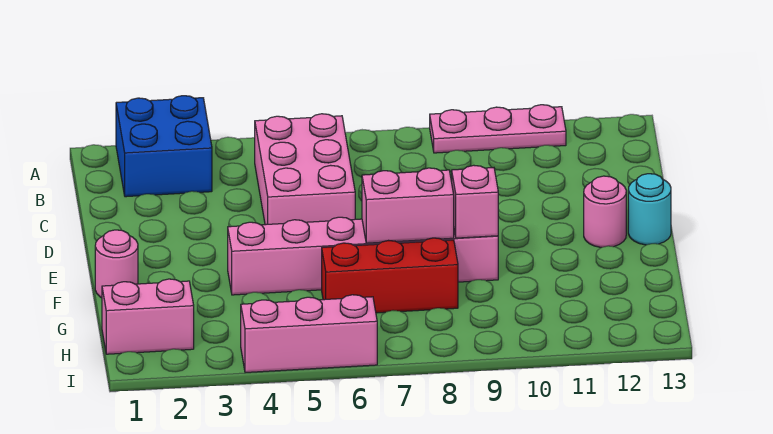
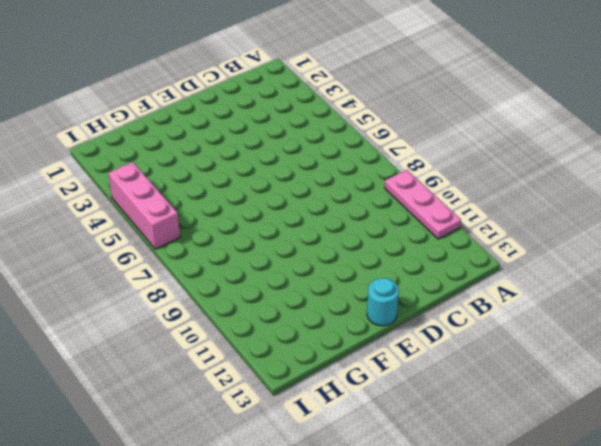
none -> blue brick A2:B3 level 1
none -> pink brick B5:D6 level 1
none -> pink round brick E12 level 1

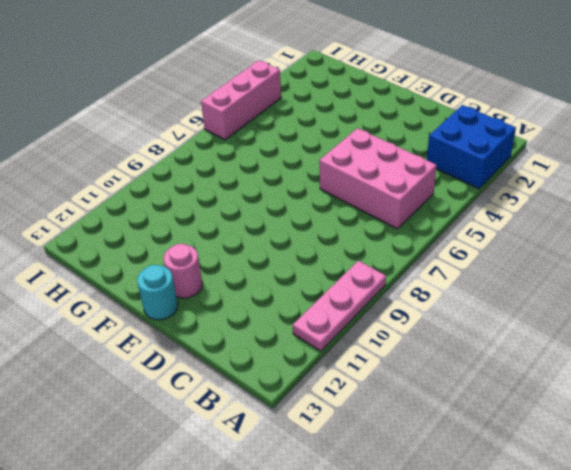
none -> pink round brick F1 level 1
none -> pink brick F4:F9 level 1
none -> red brick G6:G8 level 1

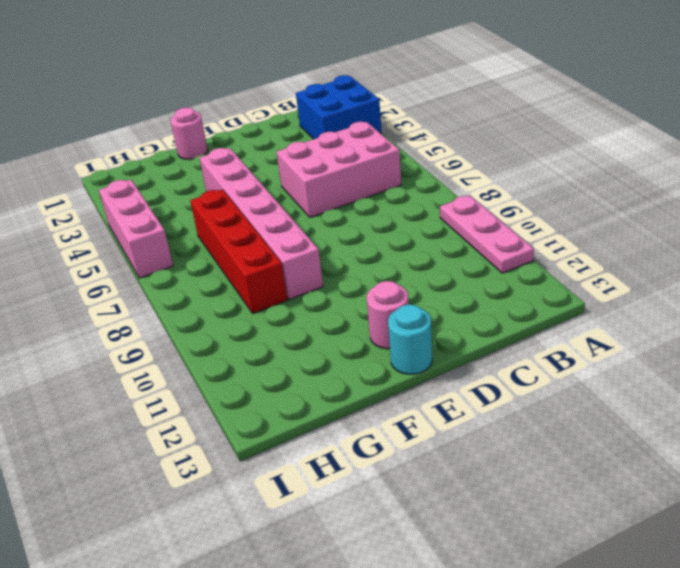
red brick G6:G9 level 1 -> red brick G6:G8 level 1
none -> pink brick H1:H2 level 1
none -> pink brick F7:F8 level 2
none -> pink brick F9 level 2

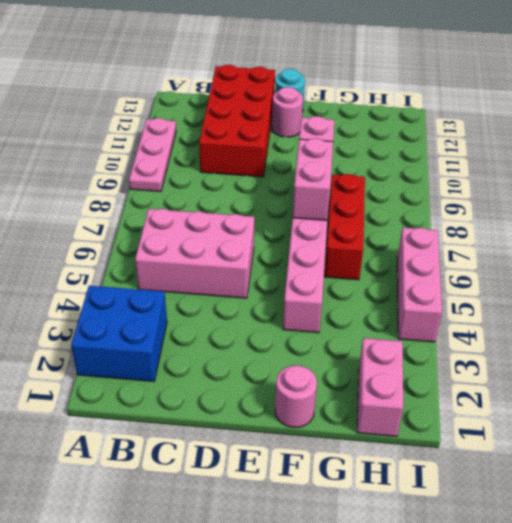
red brick C10:D13 level 1 -> none

